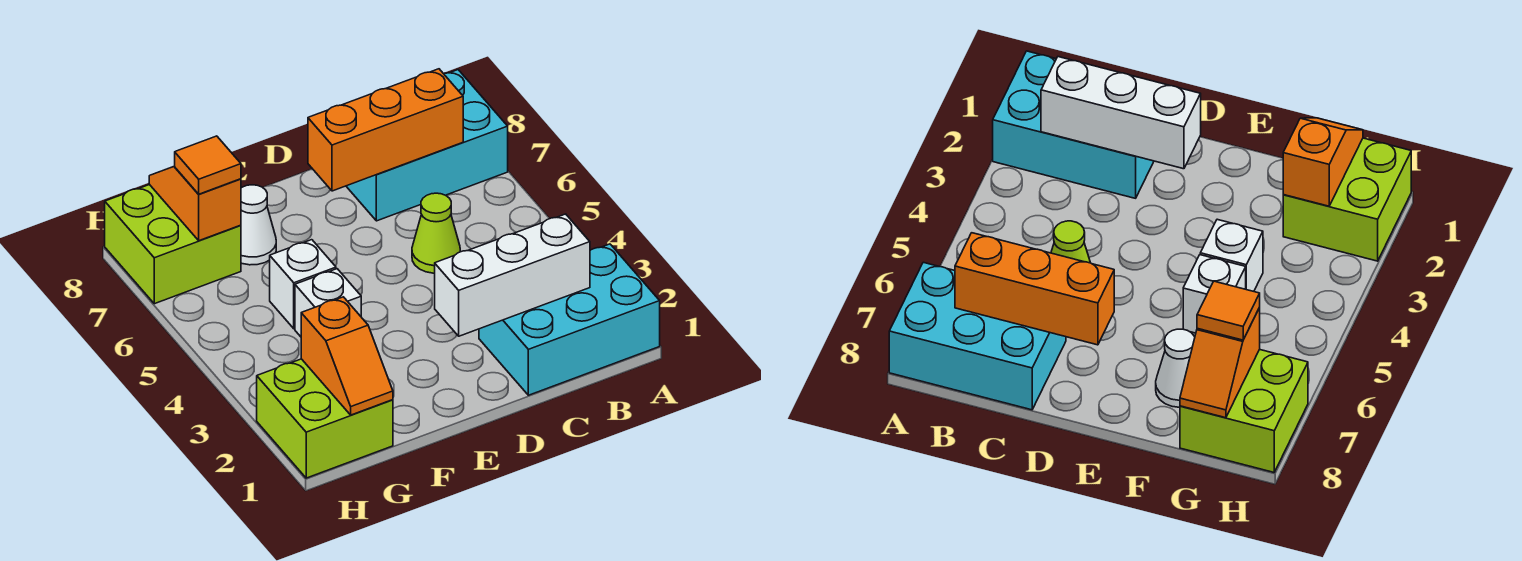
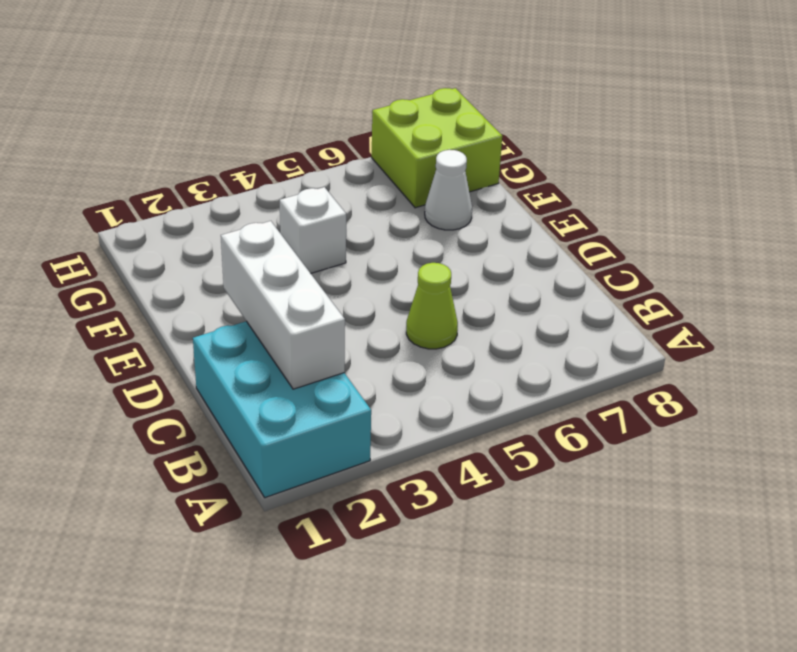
none -> cyan brick A7:C8 level 1
none -> white brick F5 level 1
none -> lime brick G1:H2 level 1

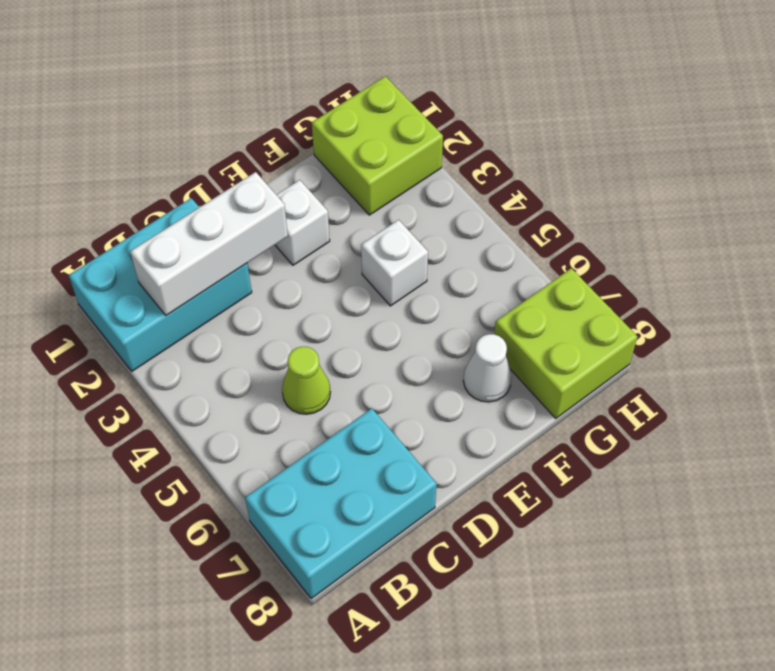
white brick E2 level 1 -> white brick F5 level 1
none -> orange brick B7:D7 level 2
none -> orange slope G1:G2 level 2 top 2
none -> orange slope G7:G8 level 2 top 7

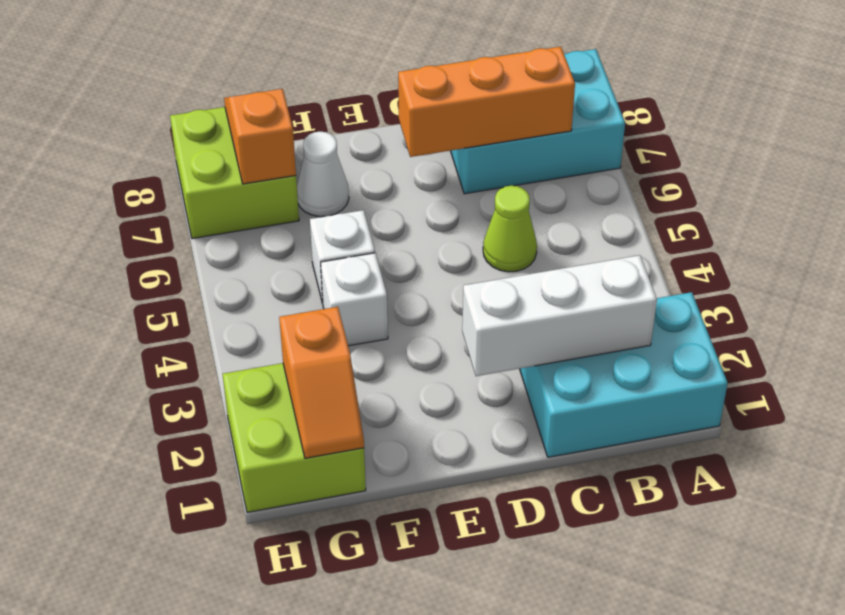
none -> orange tile G7 level 3

